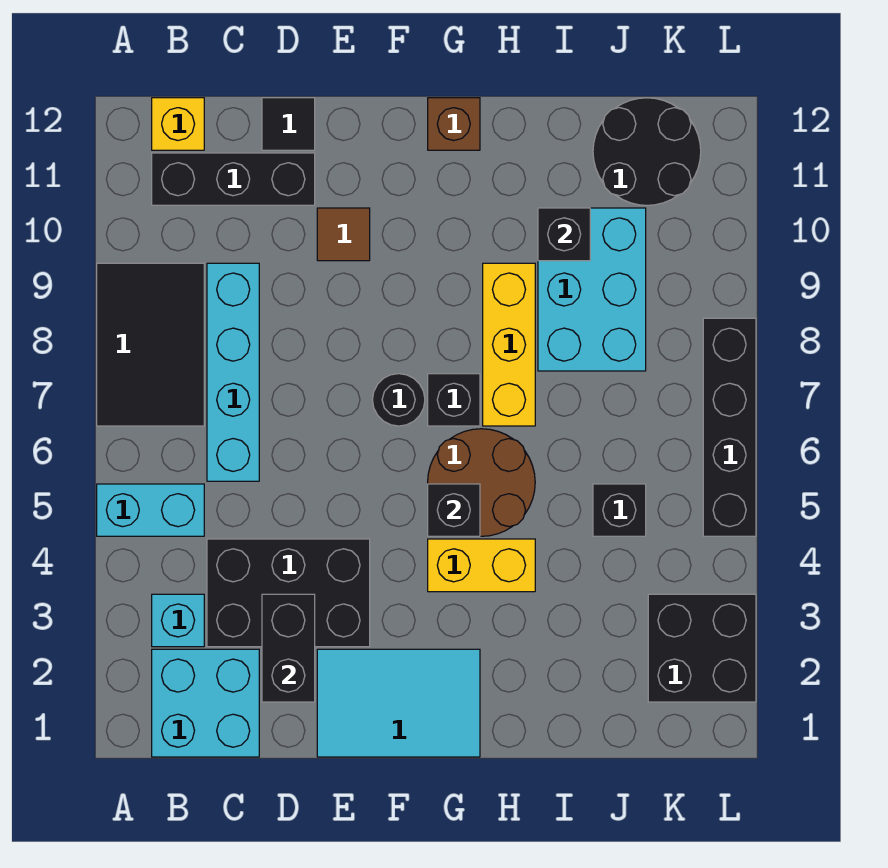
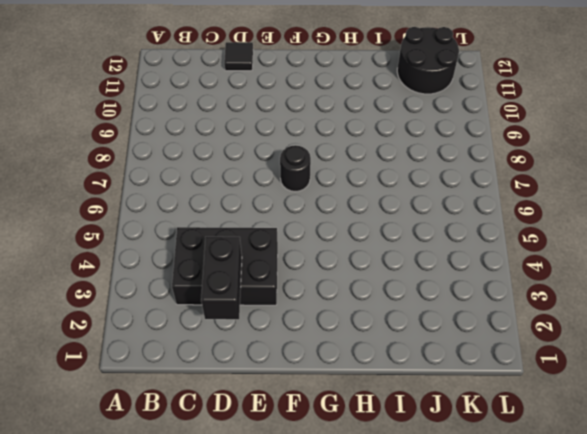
none -> cyan brick A5:B5 level 1
none -> black tile A7:B9 level 1
none -> cyan brick B1:C2 level 1

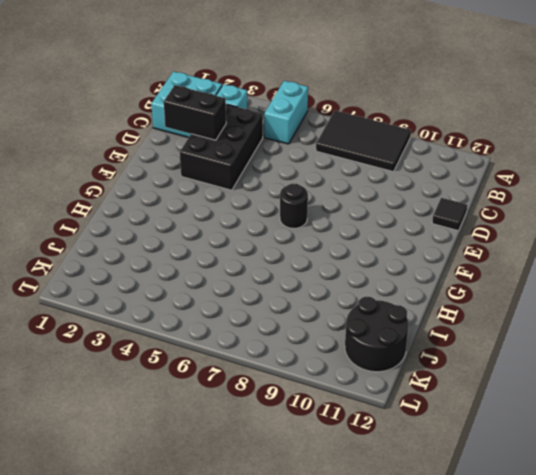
none -> black brick B11:D11 level 1
none -> yellow brick B12 level 1
none -> cyan brick C6:C9 level 1

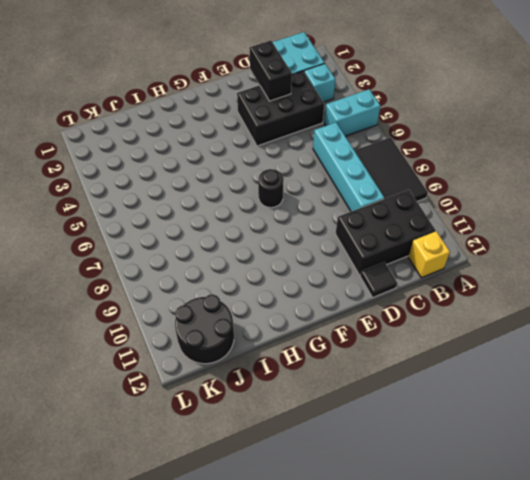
black brick B10:D11 level 1 -> black brick B11:D11 level 1
none -> cyan tile E1:G2 level 1
none -> brown tile E10 level 1
none -> yellow brick G4:H4 level 1

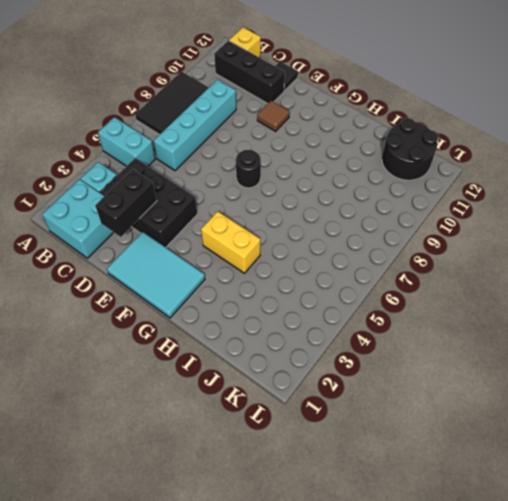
none -> brown round brick G5:H6 level 1
none -> black brick G7 level 1
none -> brown brick G12 level 1

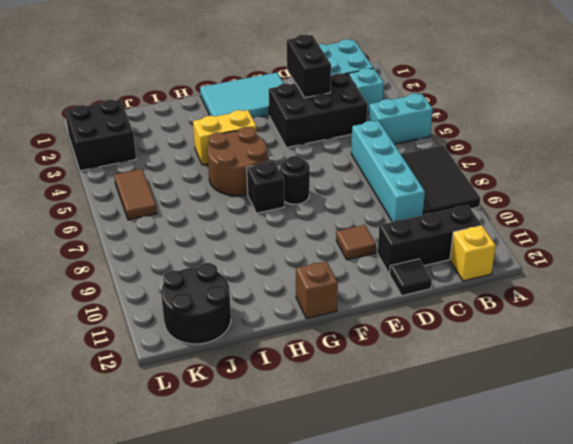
brown tile K5:K6 level 1 -> none
none -> yellow brick H7:H9 level 1
none -> cyan brick I8:J10 level 1
none -> black brick J5 level 1

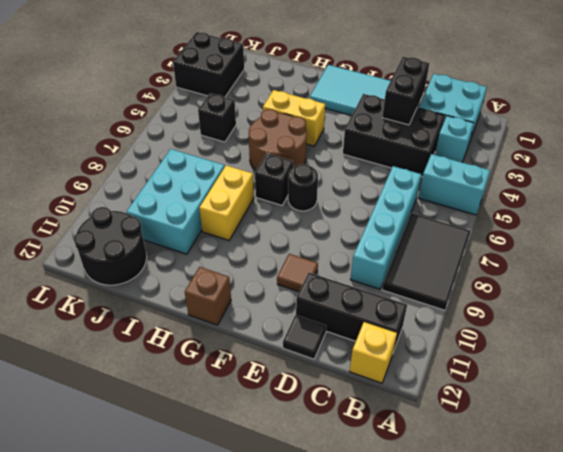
yellow brick H8:H9 level 1 -> yellow brick H7:H9 level 1
none -> black brick L5:L8 level 1
none -> black brick G5 level 2
none -> black brick I10 level 2

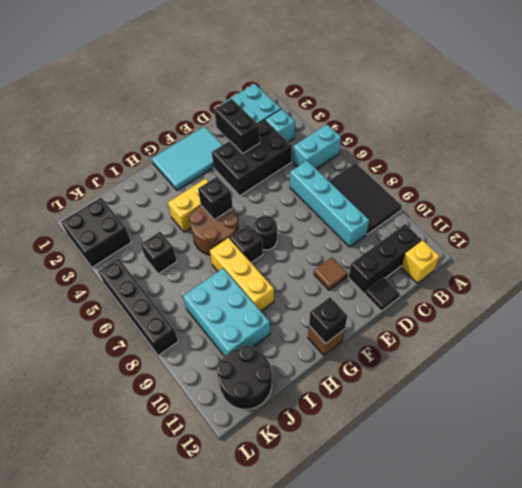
black brick G12 level 2 -> black brick I10 level 2

